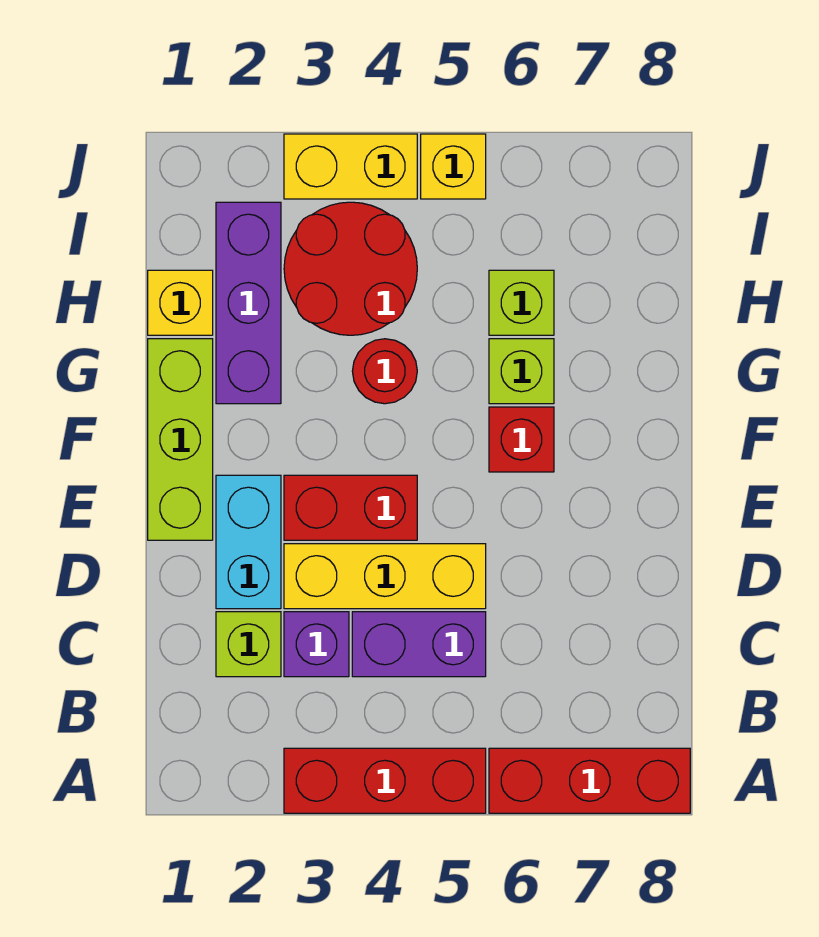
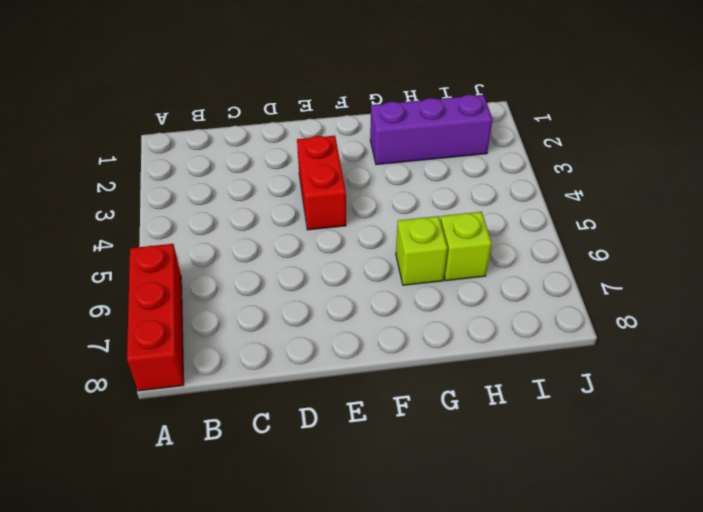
none -> red brick A3:A5 level 1
none -> lime brick C2 level 1
none -> purple brick C3 level 1

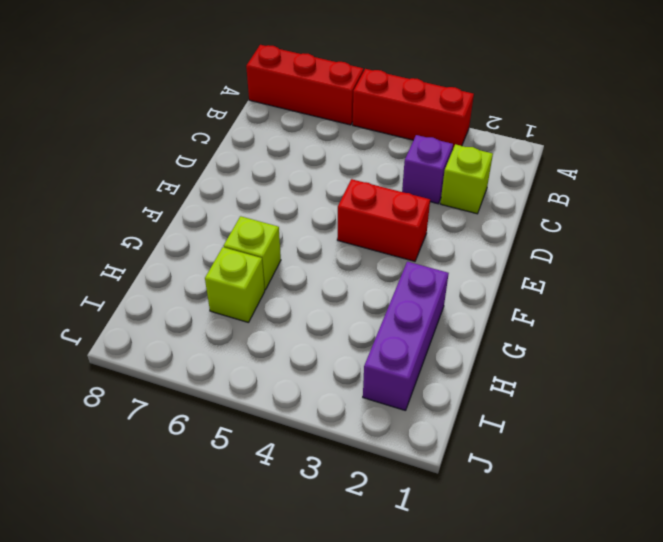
none -> purple brick C4:C5 level 1
none -> cyan brick D2:E2 level 1
none -> yellow brick D3:D5 level 1

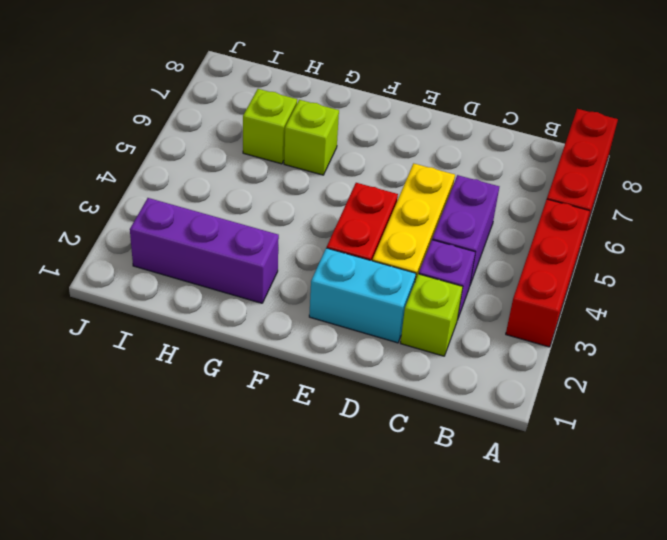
none -> lime brick E1:G1 level 1
none -> red brick F6 level 1
none -> red round brick G4 level 1

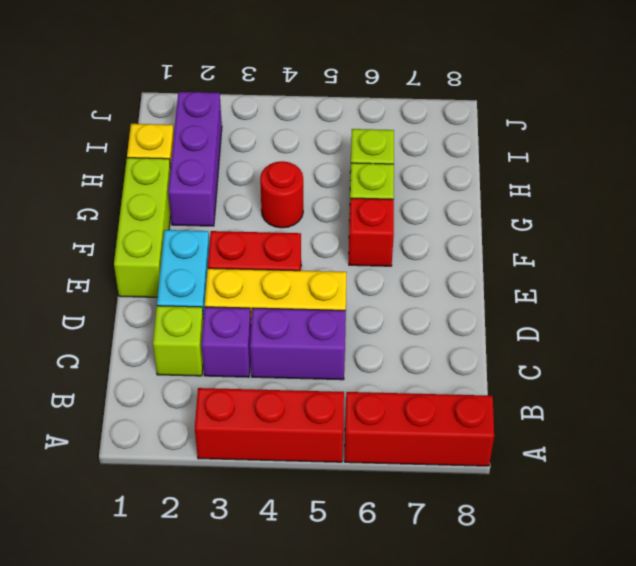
none -> red round brick H3:I4 level 1
none -> yellow brick J3:J4 level 1
none -> yellow brick J5 level 1

